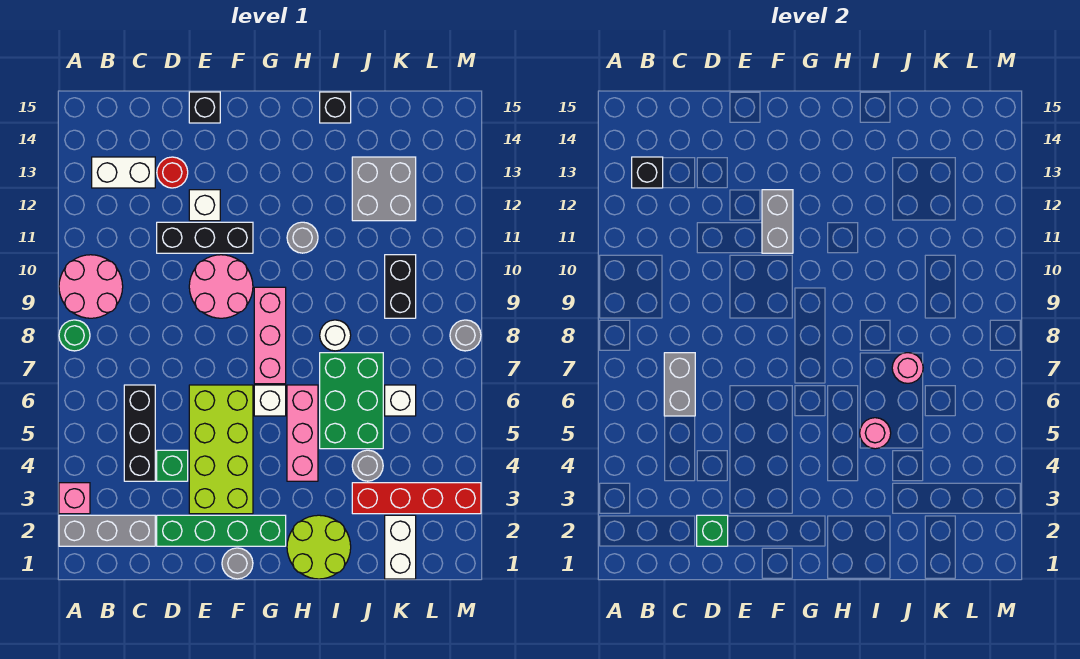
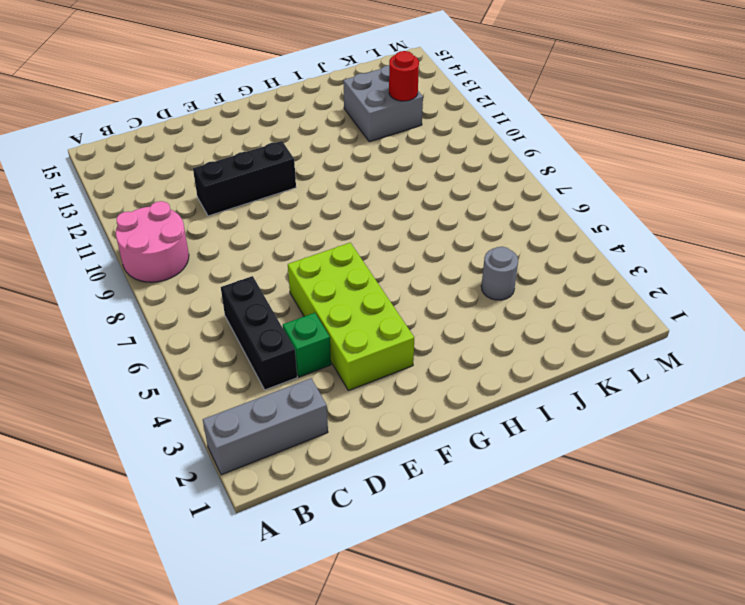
red round brick K12 level 2 -> red round brick D13 level 1
none -> pink brick A3 level 1
none -> green round brick A8 level 1
none -> white brick B13:C13 level 1
none -> green brick D2:G2 level 1

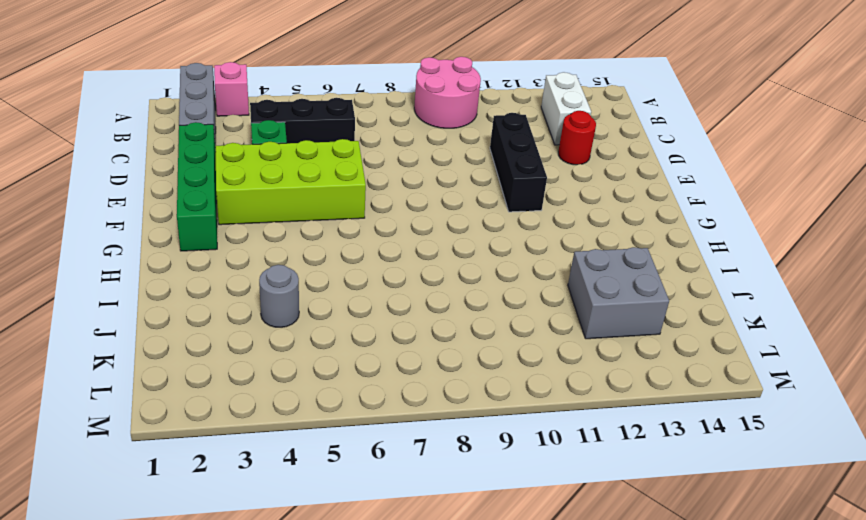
none -> green round brick A8 level 1
none -> pink round brick E9:F10 level 1
none -> white brick E12 level 1
none -> black brick E15 level 1

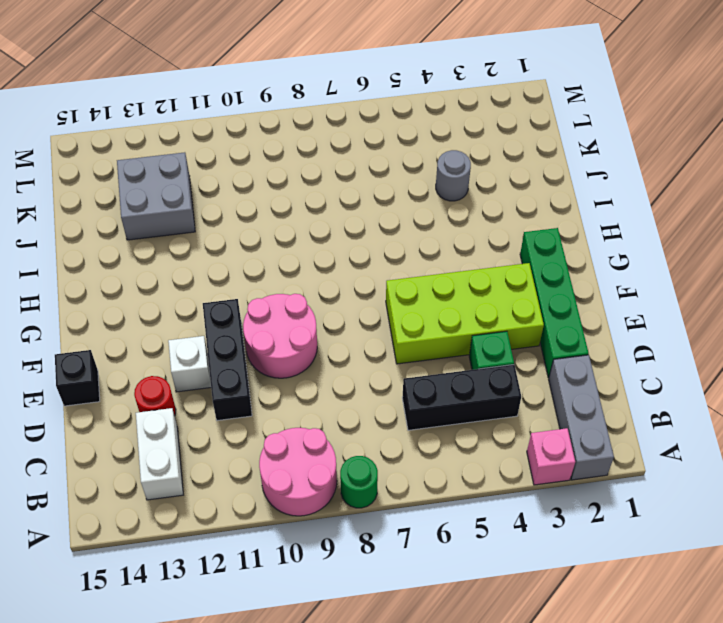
none -> grey round brick F1 level 1
none -> white brick G6 level 1
none -> pink brick G7:G9 level 1
none -> lime round brick H1:I2 level 1

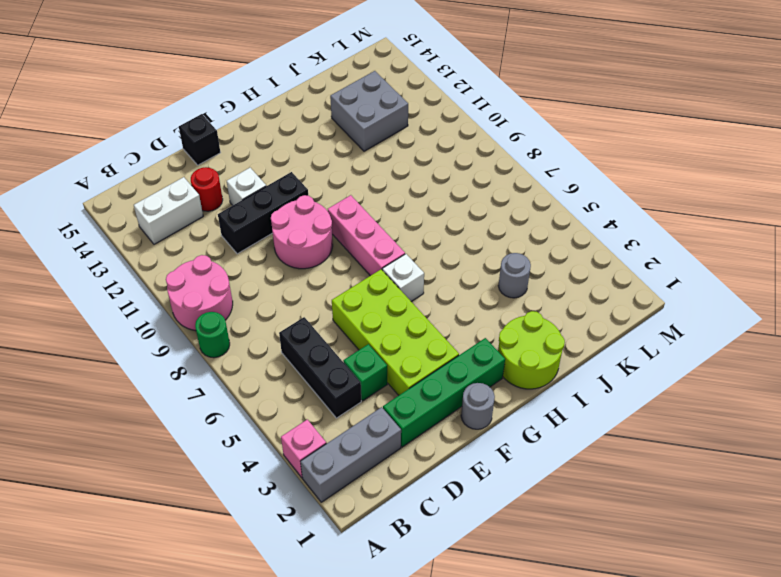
none -> pink brick H4:H6 level 1
none -> grey round brick H11 level 1
none -> green brick I5:J7 level 1
none -> white round brick I8 level 1

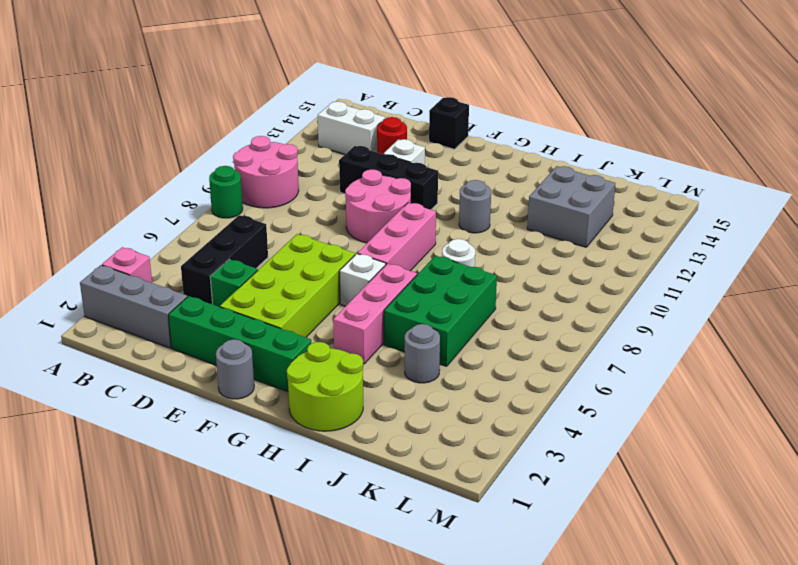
none -> black brick I15 level 1
none -> red brick J3:M3 level 1
none -> white brick K1:K2 level 1
none -> white brick K6 level 1

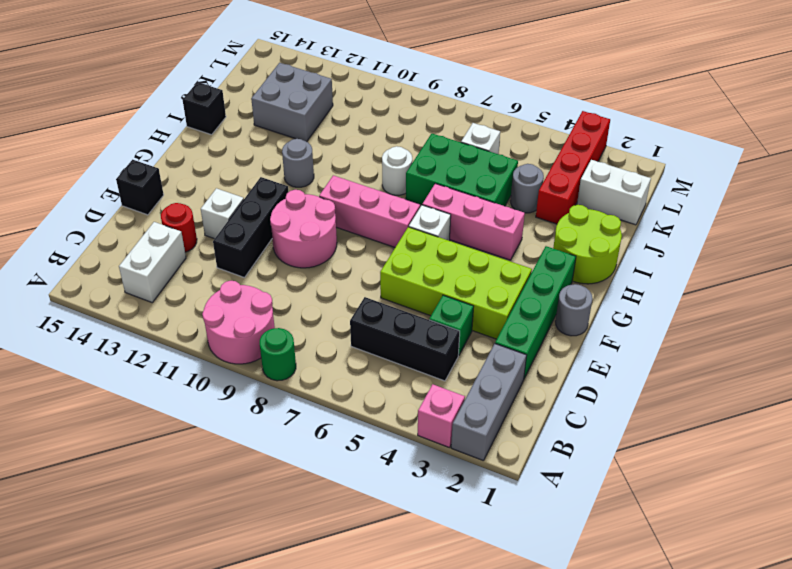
none -> black brick K9:K10 level 1
none -> grey round brick M8 level 1
none -> black brick B13 level 2
none -> grey brick C6:C7 level 2

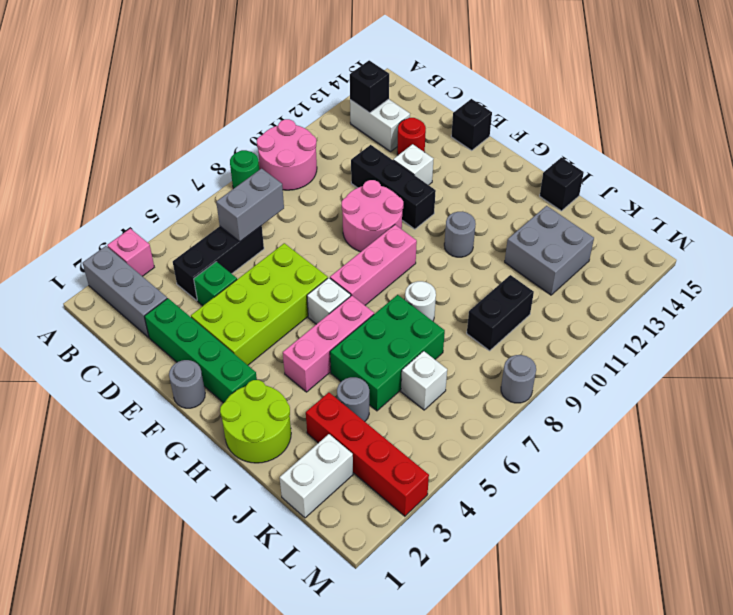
none -> green brick D2 level 2
none -> grey brick F11:F12 level 2
none -> pink round brick I5 level 2
none -> pink round brick J7 level 2

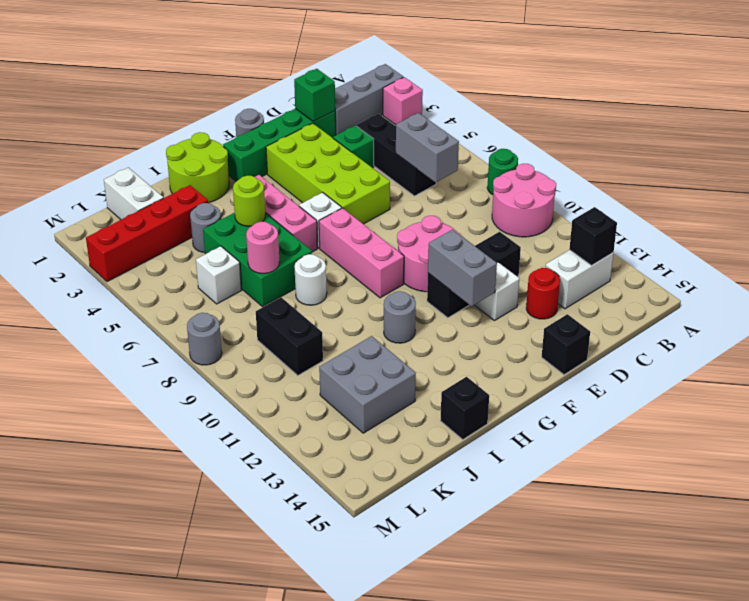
lime round brick I5 level 2 -> pink round brick I5 level 2

